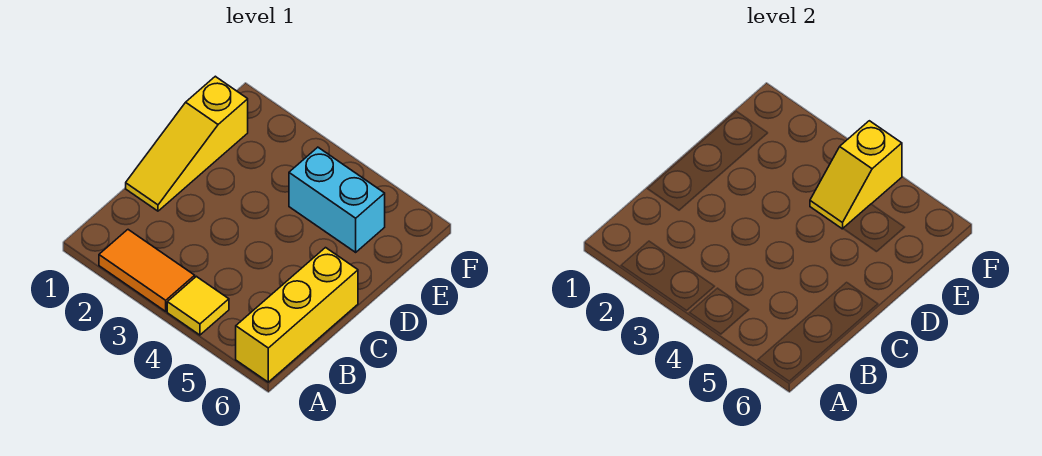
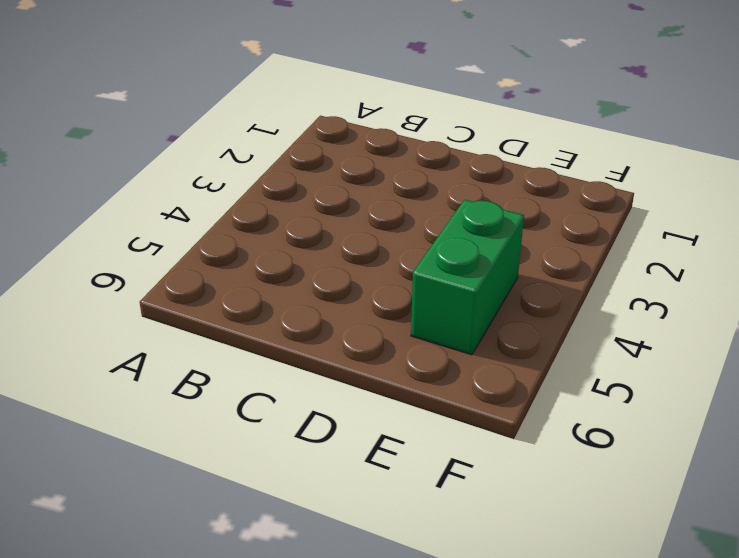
green brick E4:E5 level 1 -> cyan brick E4:E5 level 1
none -> orange tile A2:A3 level 1
none -> yellow tile A4 level 1

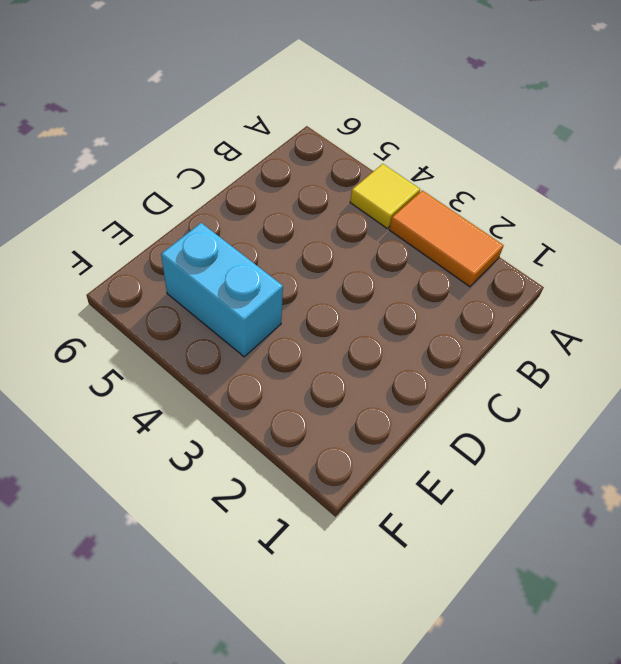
none -> yellow brick A6:C6 level 1
none -> yellow slope C1:E1 level 1 top E

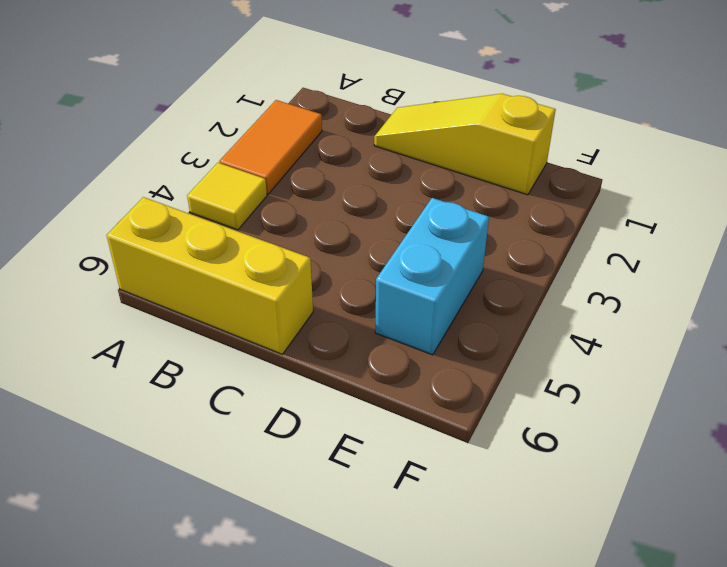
none -> yellow slope E4:F4 level 2 top F

